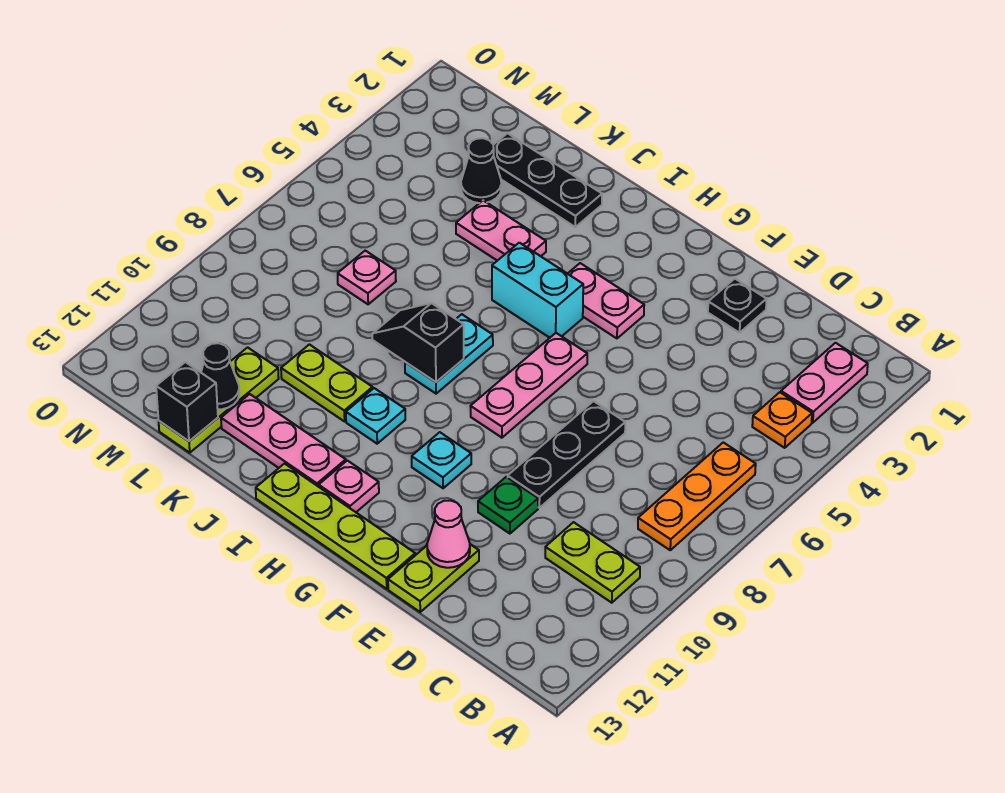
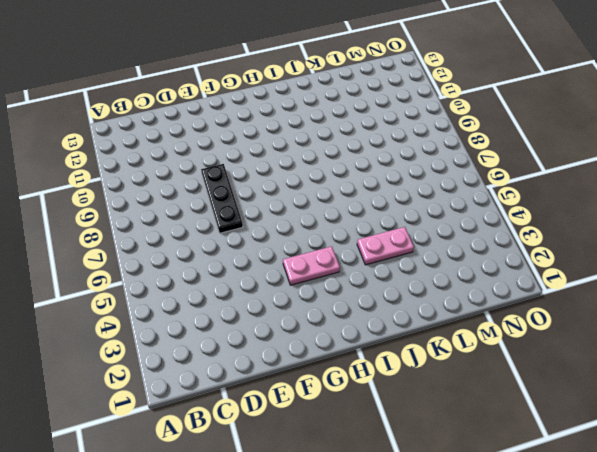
none -> pink plate B2:B3 level 1
none -> orange plate B4 level 1
none -> orange plate B6:B8 level 1

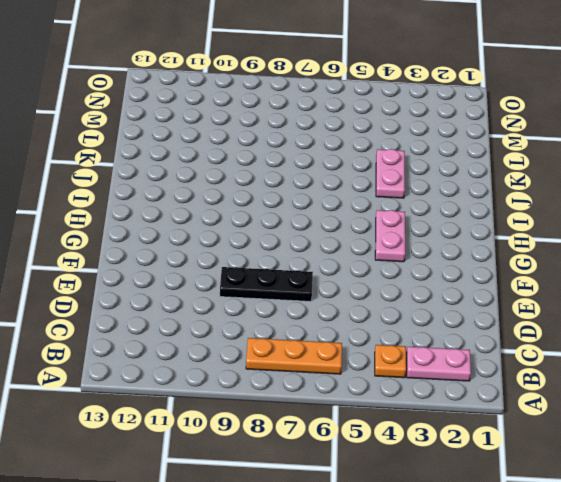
none -> lime plate B10:C10 level 1
none -> black plate E2 level 1
none -> green plate E10 level 1

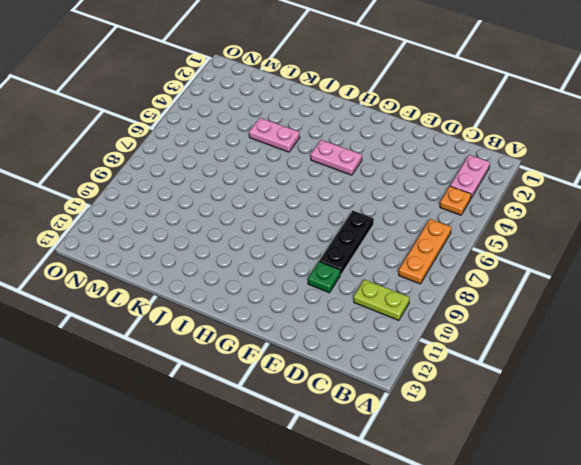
none -> black plate E2 level 1
none -> lime plate E12:E13 level 1
none -> lime plate F13:I13 level 1

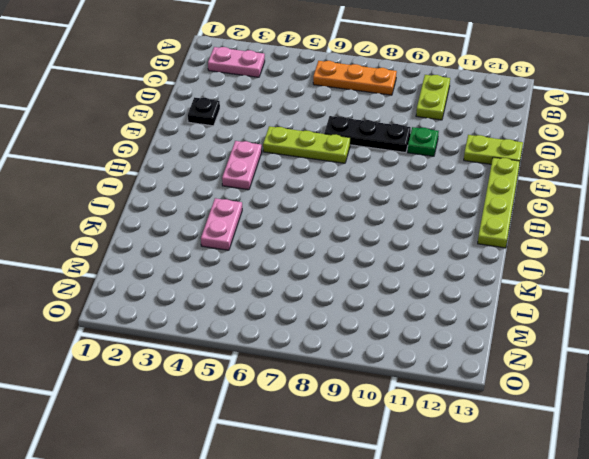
lime plate F5:F7 level 1 -> lime plate L11:L13 level 1
none -> orange plate B4 level 1
none -> pink plate G6:G8 level 1
none -> cyan plate G10 level 1

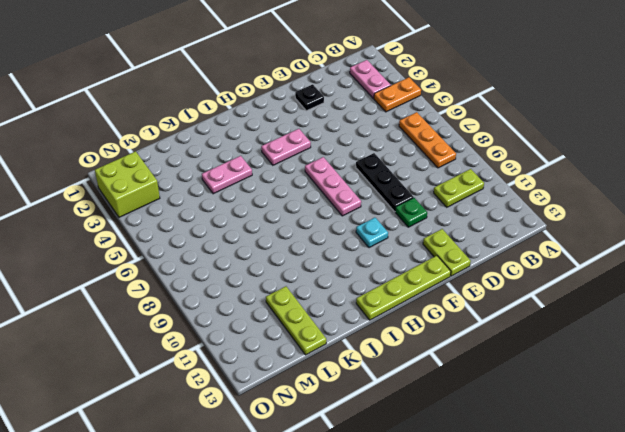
orange plate A4:B4 level 1 -> orange plate B4 level 1
lime brick N2:O3 level 1 -> none
none -> cyan brick H5:I5 level 1
none -> pink plate H12 level 1
none -> cyan plate I7:I8 level 1

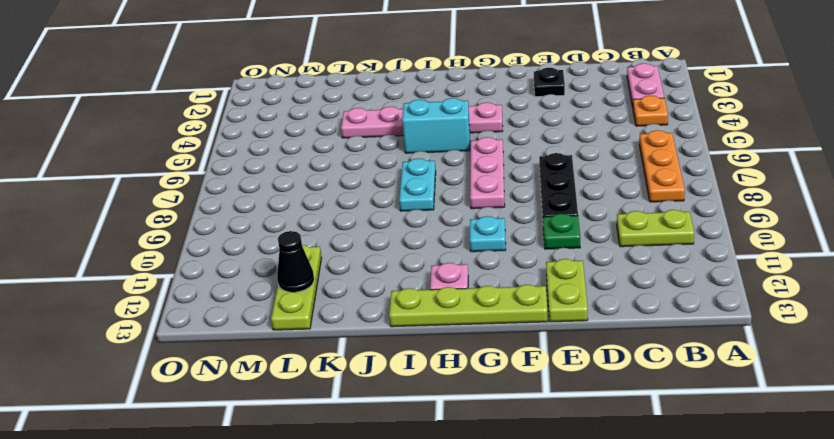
none -> cyan plate I10 level 1
none -> pink plate I12:K12 level 1
none -> black plate J2:L2 level 1

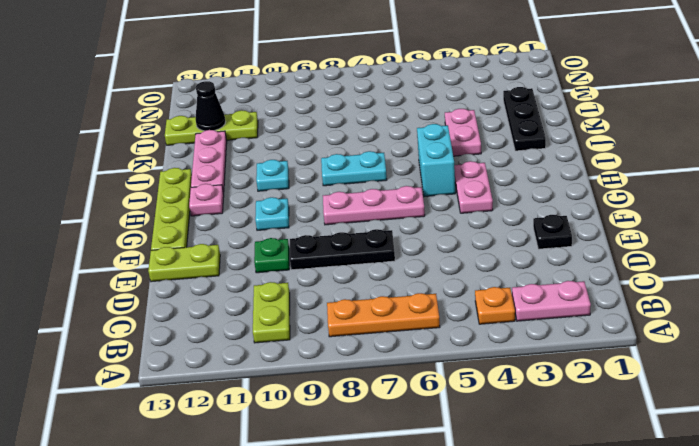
none -> lime plate J10:K10 level 1
none -> black cone L3 level 1
none -> pink plate L7 level 1

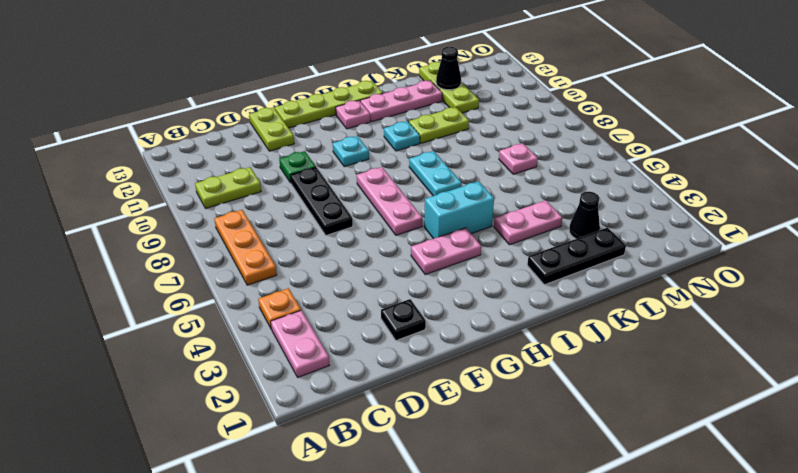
none -> pink cone E12 level 2
none -> black slope I8:J8 level 2 top I
none -> black brick L13 level 2

